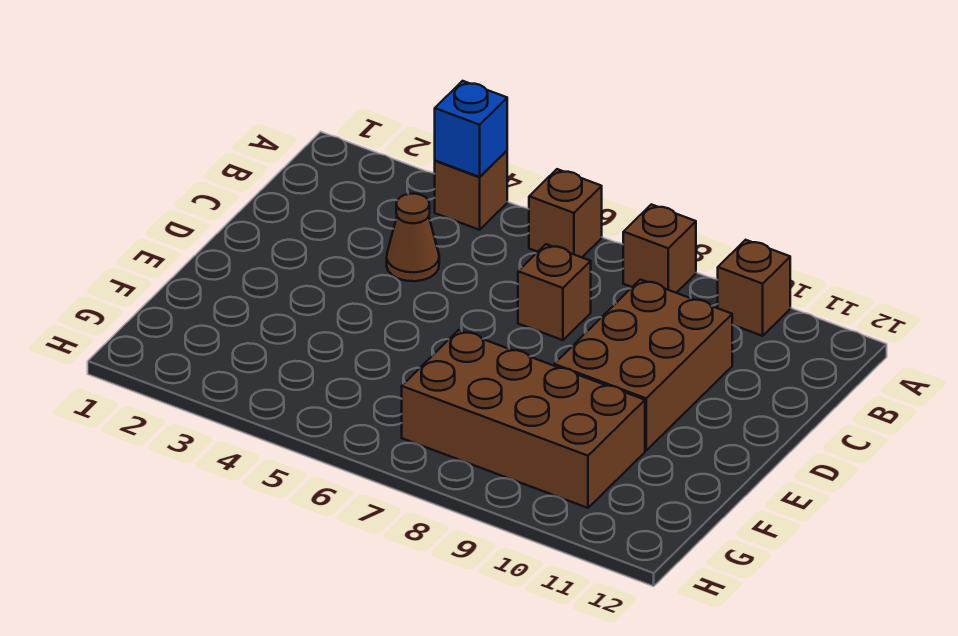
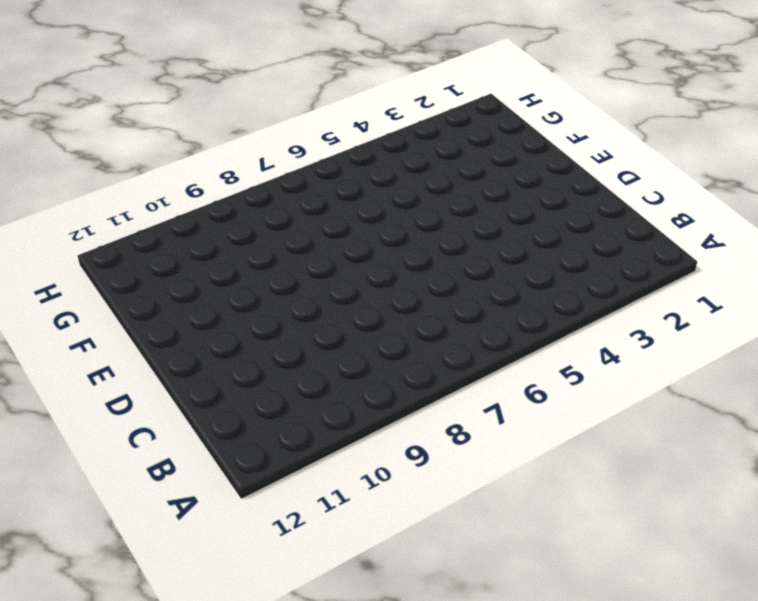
none -> brown brick A4 level 1
none -> brown brick A6 level 1

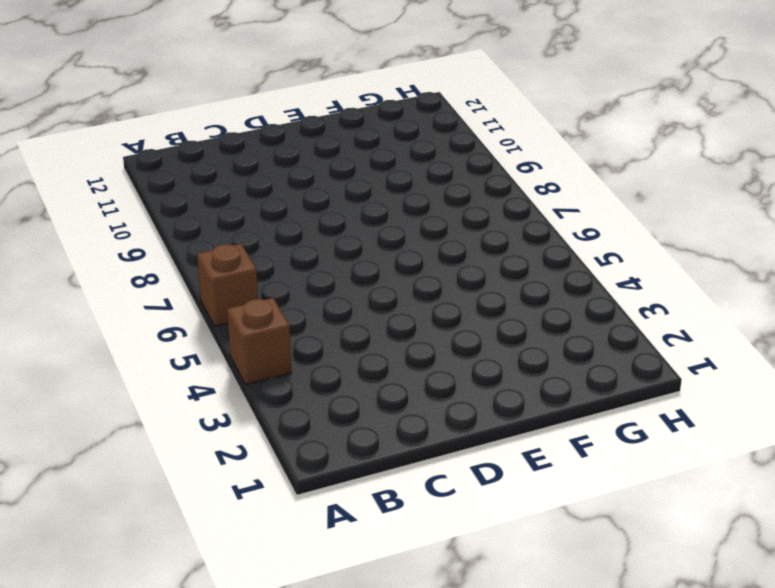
none -> brown brick A8 level 1
none -> brown brick A10 level 1

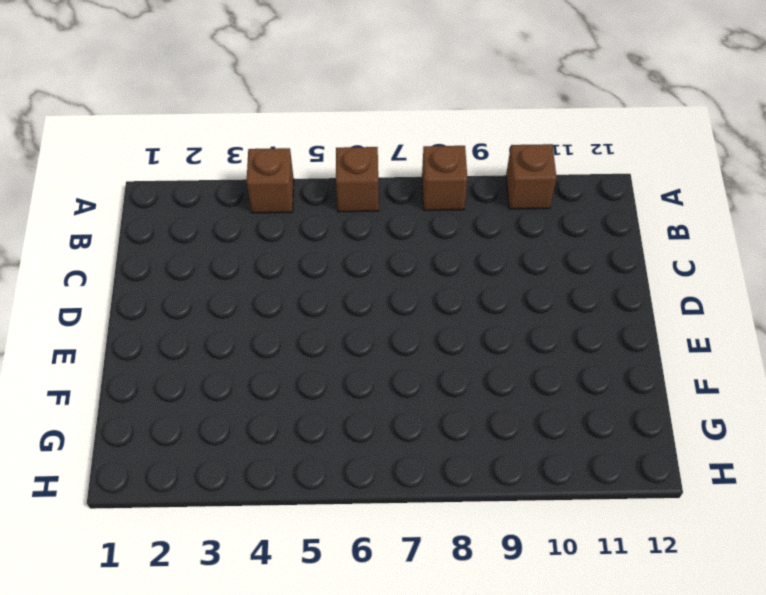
none -> brown cone C4 level 1
none -> brown brick C7 level 1

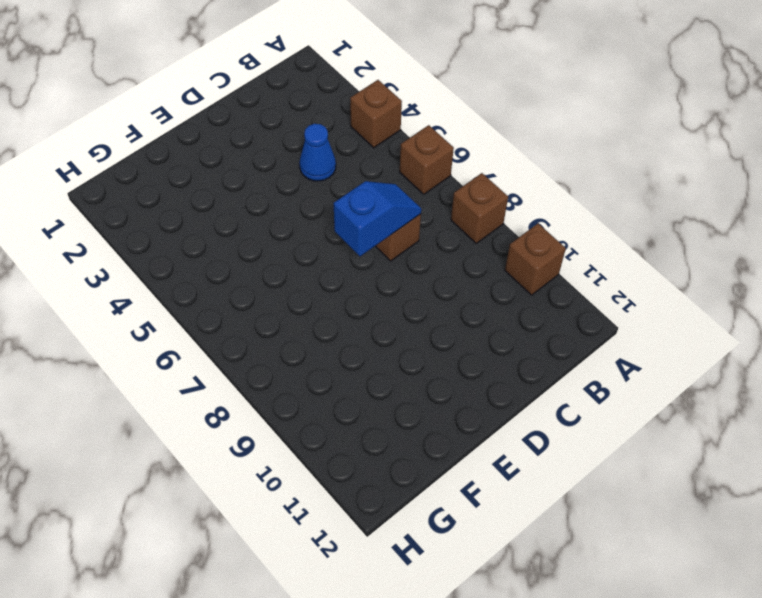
blue cone C4 level 1 -> brown cone C4 level 1
blue slope C7:D7 level 2 top D -> none
none -> brown brick C9:E10 level 1
none -> brown brick F7:G10 level 1

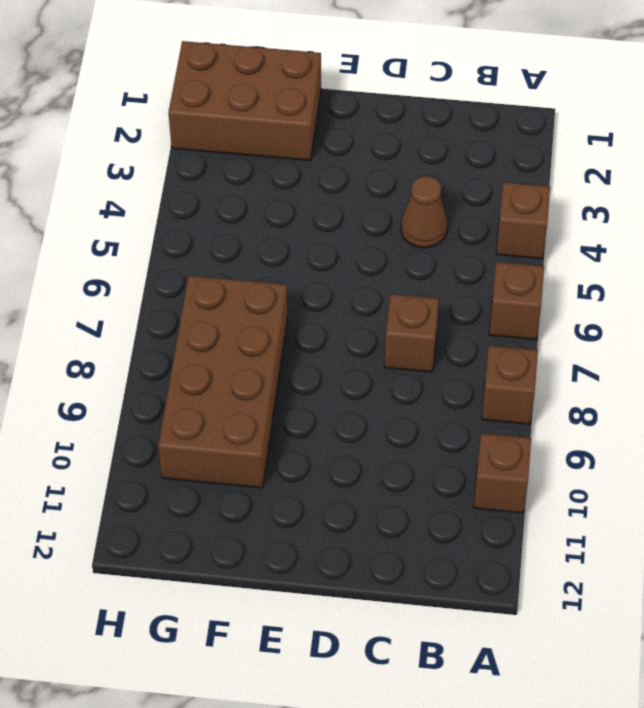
brown brick F1:H2 level 1 -> brown brick C9:E10 level 1
none -> blue brick A4 level 2

